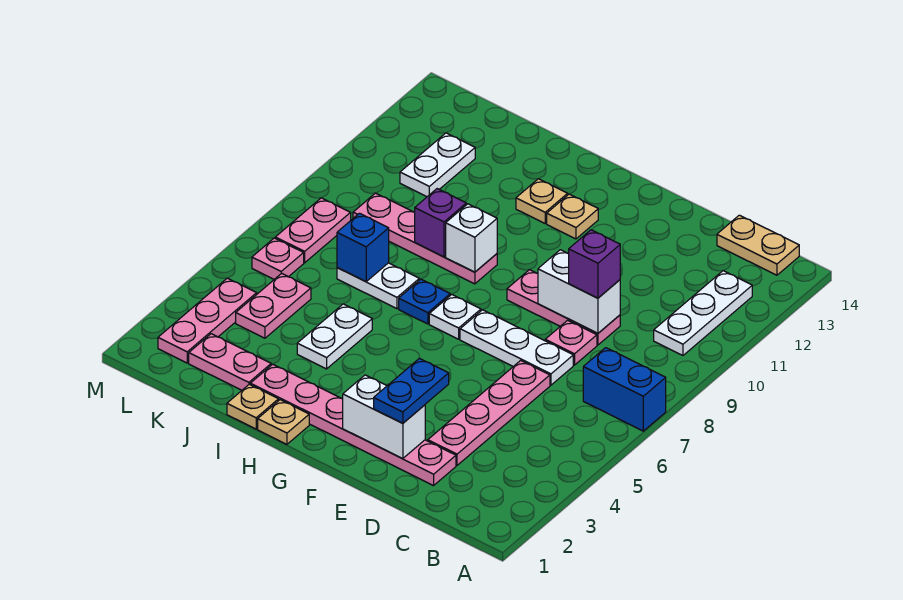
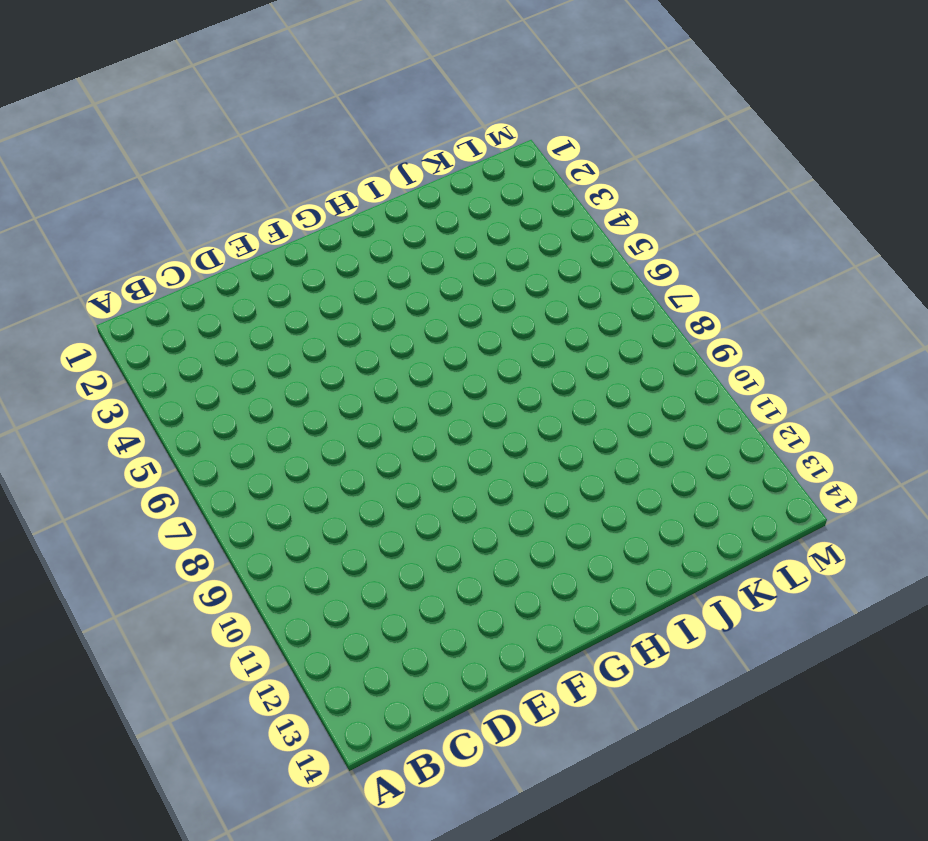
none -> blue brick A7:B7 level 1
none -> white plate B10:B12 level 1
none -> tan plate B14:C14 level 1
none -> pink plate D2:I2 level 1

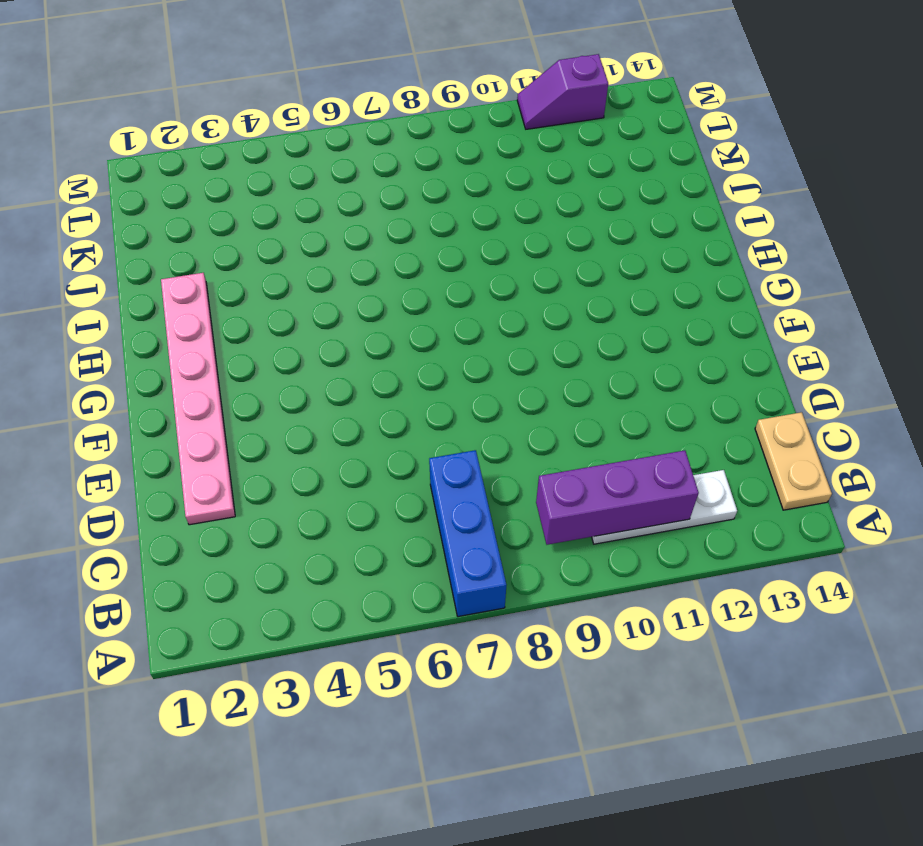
blue brick A7:C7 level 1 -> blue brick A7:B7 level 1
purple brick B9:B11 level 2 -> none
purple slope M11:M12 level 1 top 12 -> none
none -> pink plate D3:D6 level 1
none -> white plate D7:F7 level 1
none -> pink plate D8 level 1
none -> pink plate D9:F9 level 1

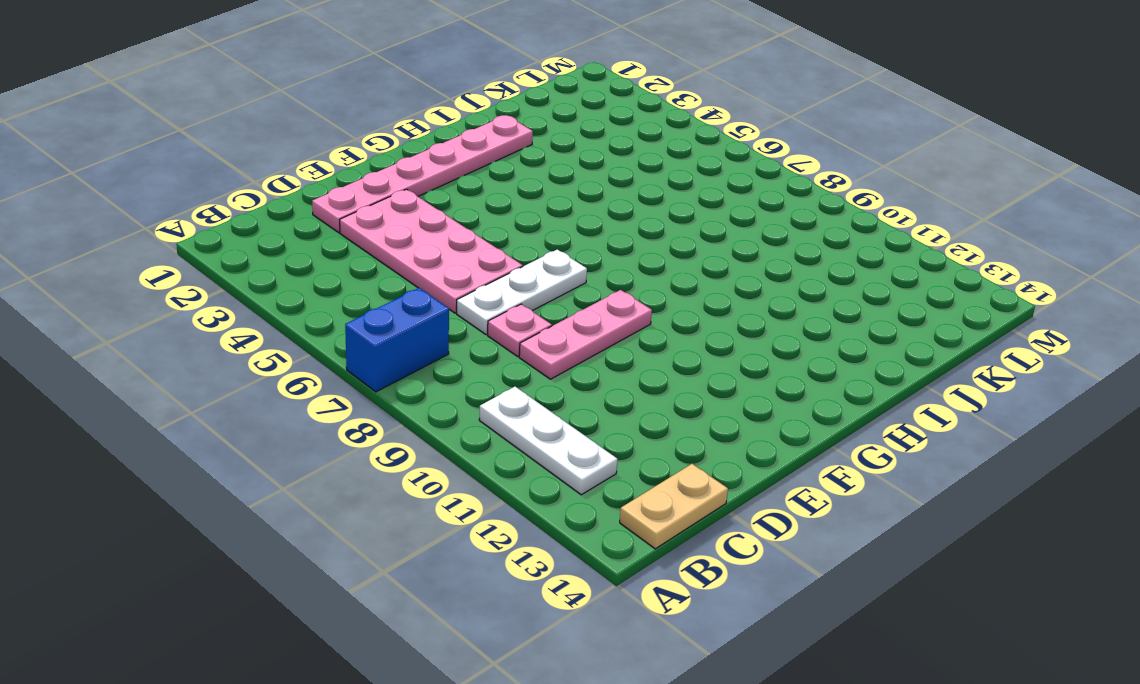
pink plate D3:E6 level 1 -> pink plate D3:D6 level 1
none -> white plate G7 level 1
none -> tan plate G12 level 1
none -> tan plate H1 level 1
none -> blue plate H7 level 1

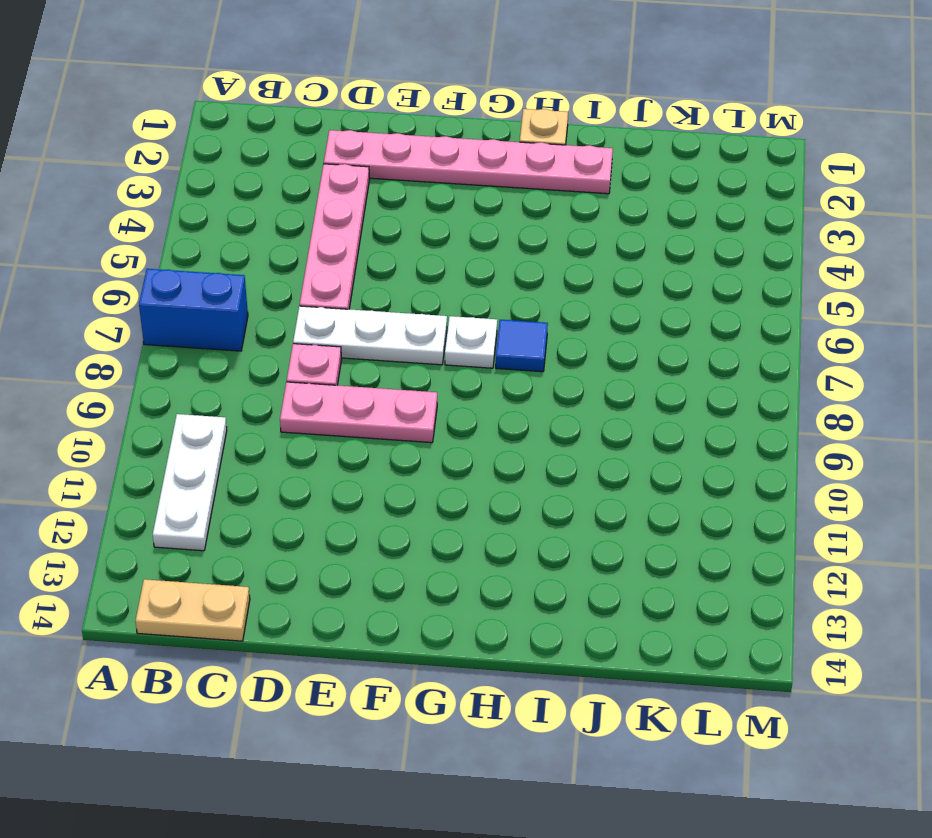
blue tile H7 level 1 -> blue plate H7 level 1
none -> tan plate G12 level 1
none -> pink plate H9:K9 level 1
none -> tan plate H12 level 1
none -> tan plate I1 level 1

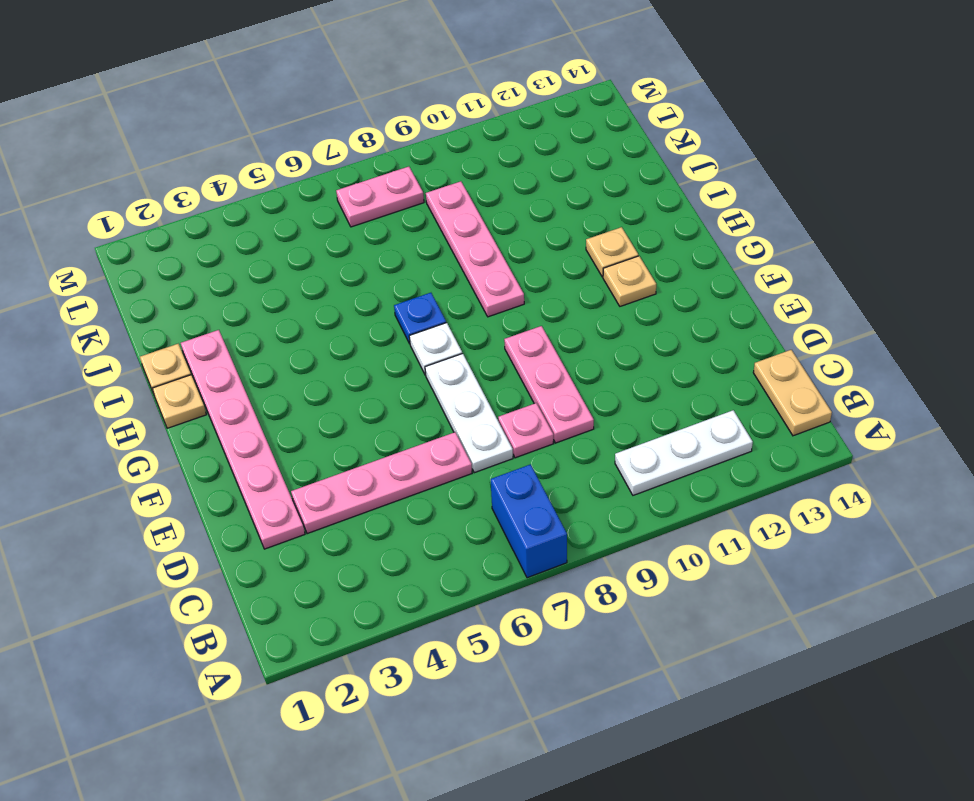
none -> white plate I4:I5 level 1
none -> white plate I7:J7 level 1
none -> pink plate J2:K2 level 1
none -> pink plate K4:K5 level 1

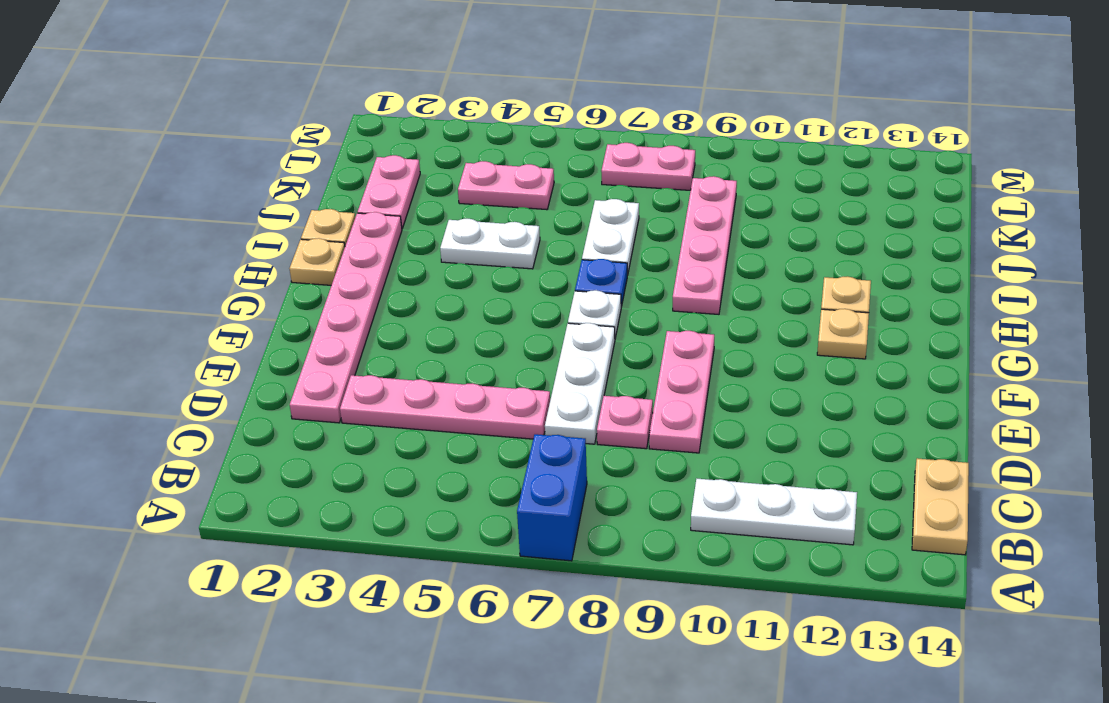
none -> white plate K11:K12 level 1
none -> pink plate L2:L4 level 1
none -> pink plate L6 level 1
none -> white brick D9:E9 level 2

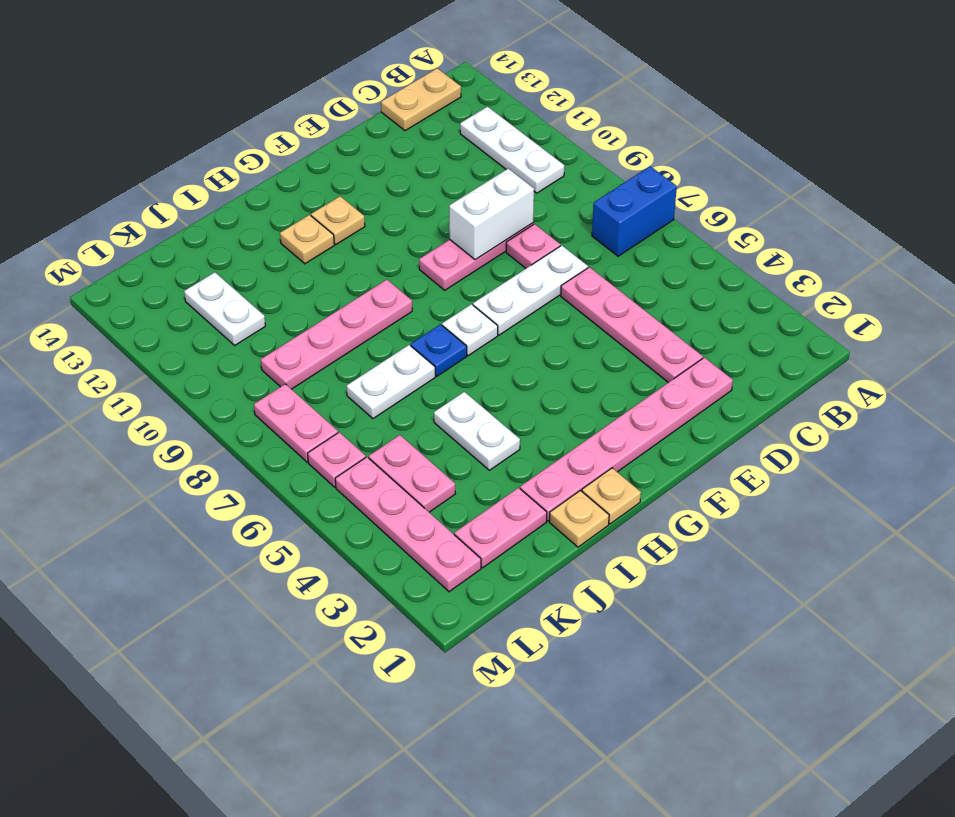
pink plate L2:L5 level 1 -> pink plate L2:L4 level 1
none -> white brick E2:F2 level 2
none -> white brick H9 level 2
none -> purple brick I9 level 2
none -> blue brick J7 level 2

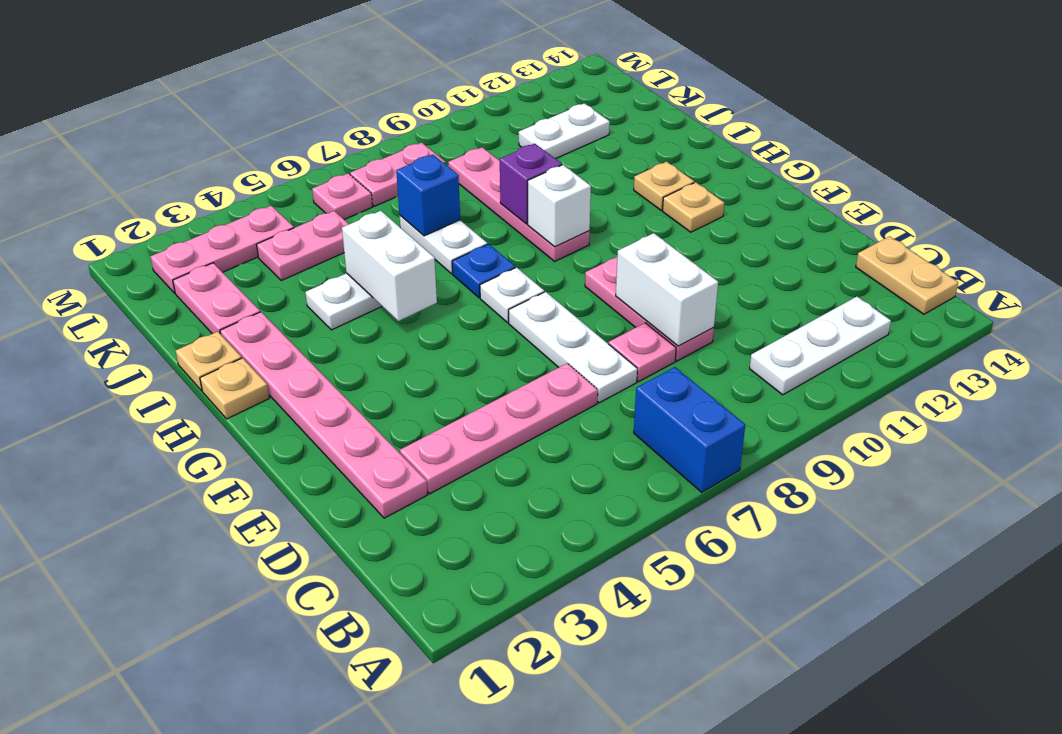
white brick H5:I5 level 2 -> white brick E2:F2 level 2
none -> purple brick D9 level 3
none -> blue plate E2:E3 level 3

